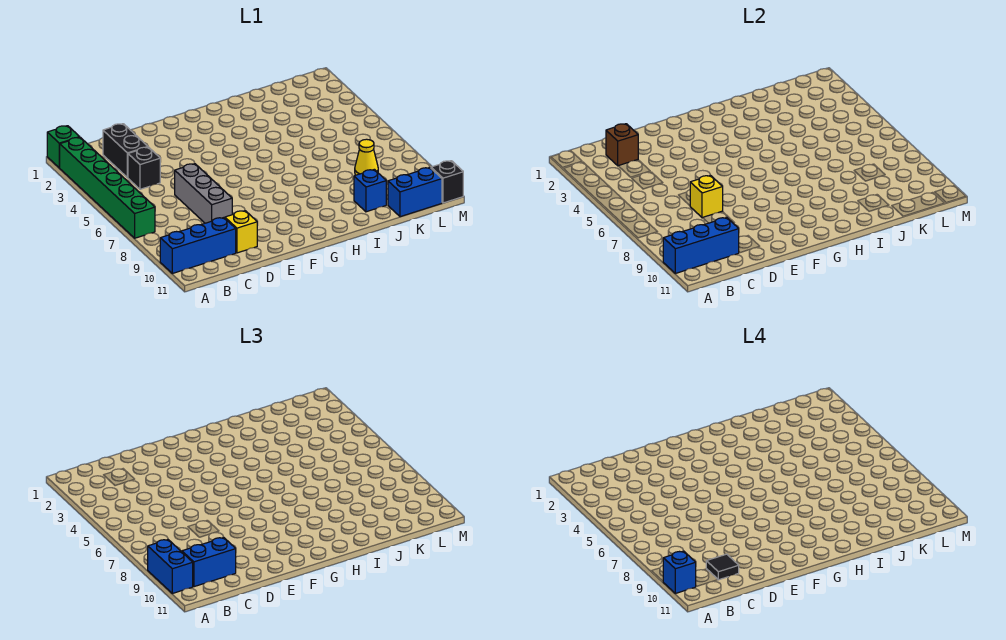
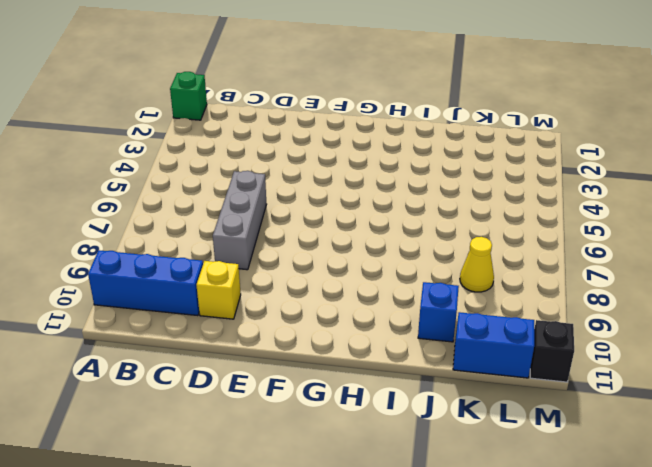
none -> green brick A2:A7 level 1
none -> black brick C2:C3 level 1
none -> black brick C4 level 1

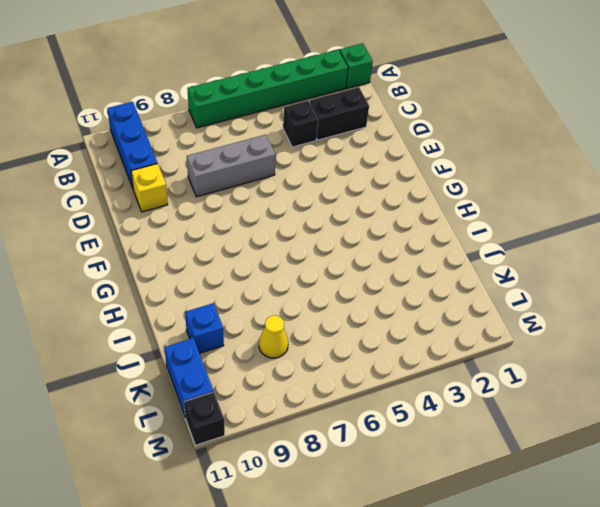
none -> blue brick A10:C10 level 2
none -> brown brick C2 level 2
none -> yellow brick D7 level 2

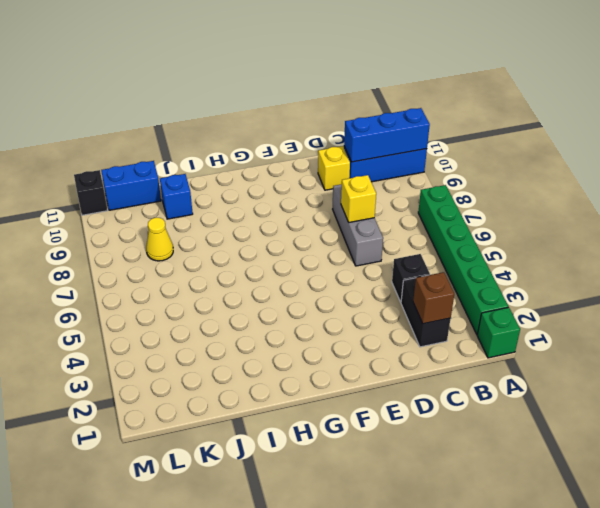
none -> blue brick A9:A10 level 3
none -> blue brick B10:C10 level 3
none -> blue brick A10 level 4

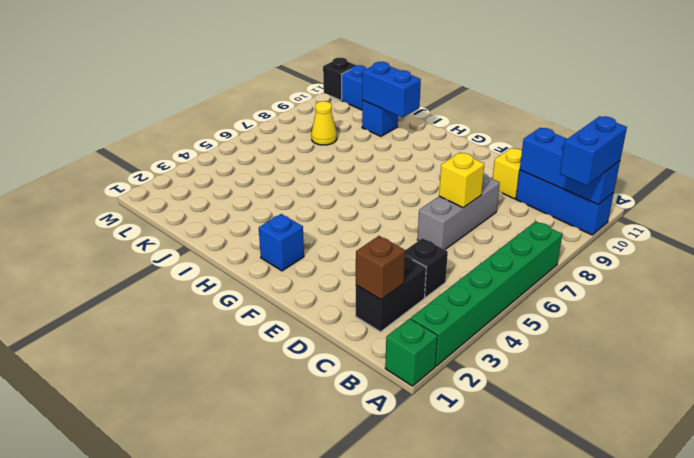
blue brick G2 level 1 -> blue brick A10 level 4
blue brick I10:J10 level 2 -> blue brick B10:C10 level 3
none -> black tile C10 level 4

